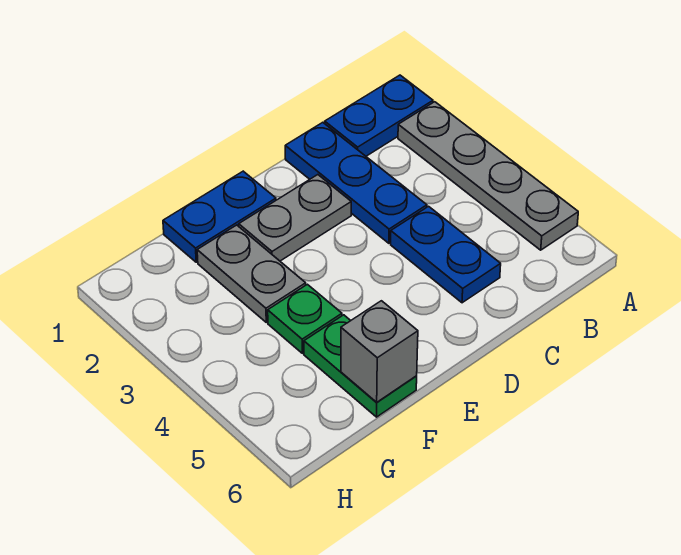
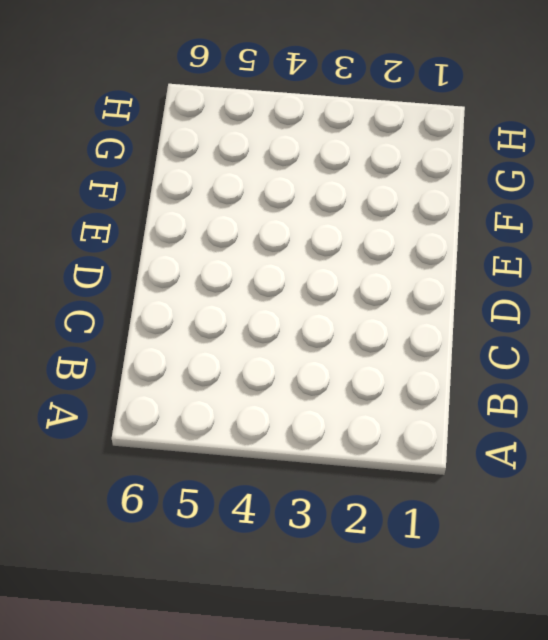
none -> blue plate A1:B1 level 1
none -> grey plate A2:A5 level 1

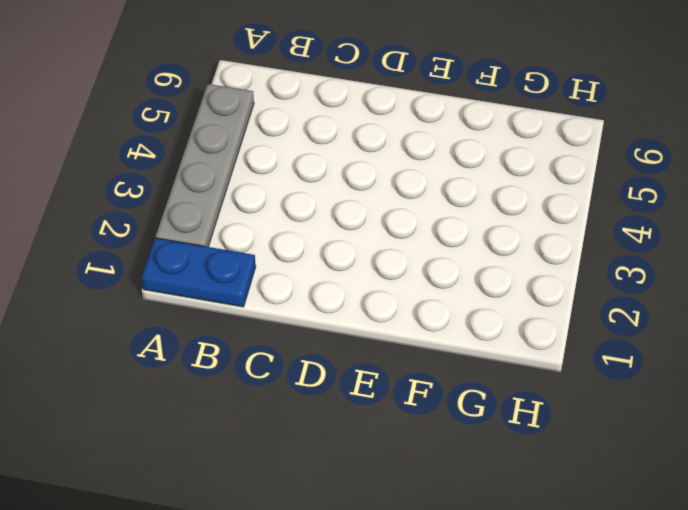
none -> blue plate C1:C3 level 1
none -> blue plate C4:C5 level 1

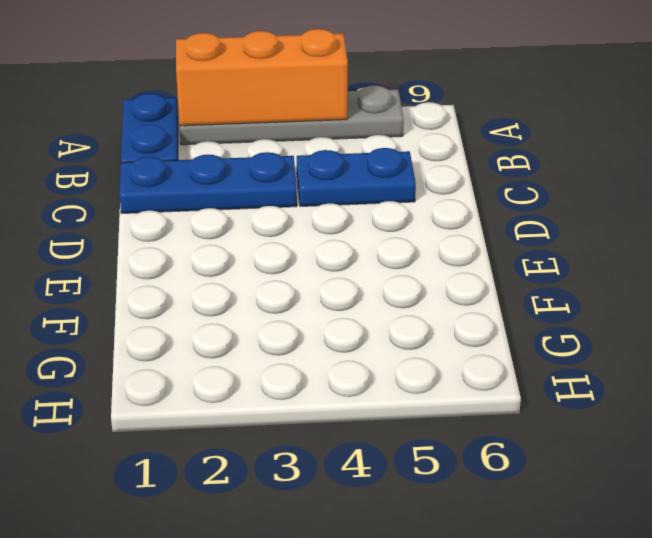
orange brick A2:A4 level 2 -> none
none -> grey plate D2:E2 level 1
none -> blue plate E1:F1 level 1

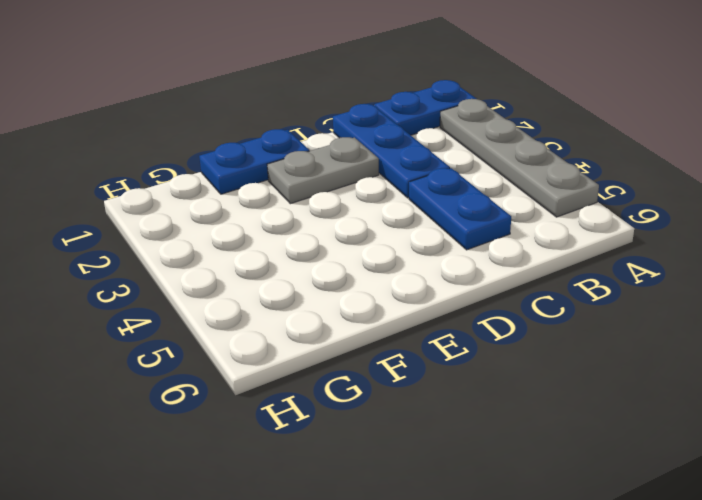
none -> grey plate F2:F3 level 1
none -> green plate F4 level 1

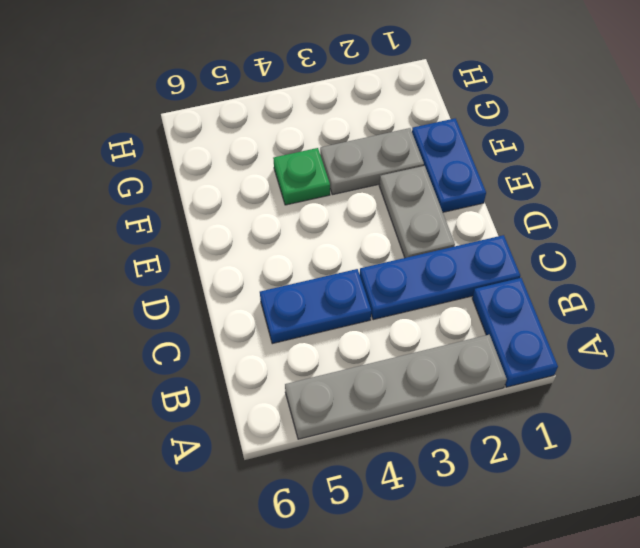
none -> green plate F5:F6 level 1
none -> grey brick F6 level 2

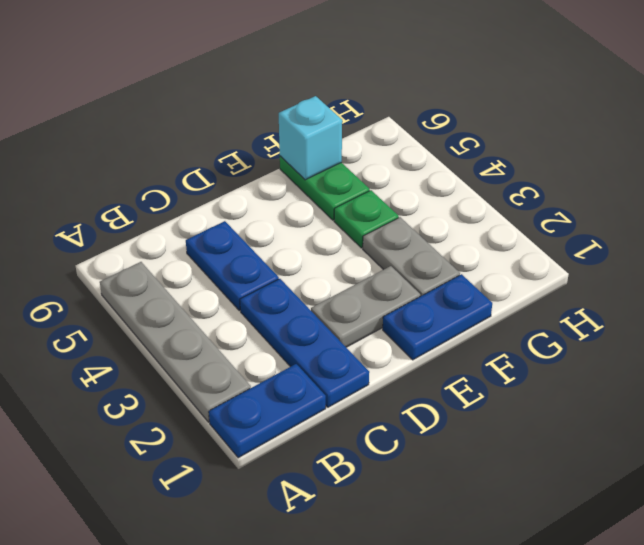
cyan brick F6 level 2 -> grey brick F6 level 2

